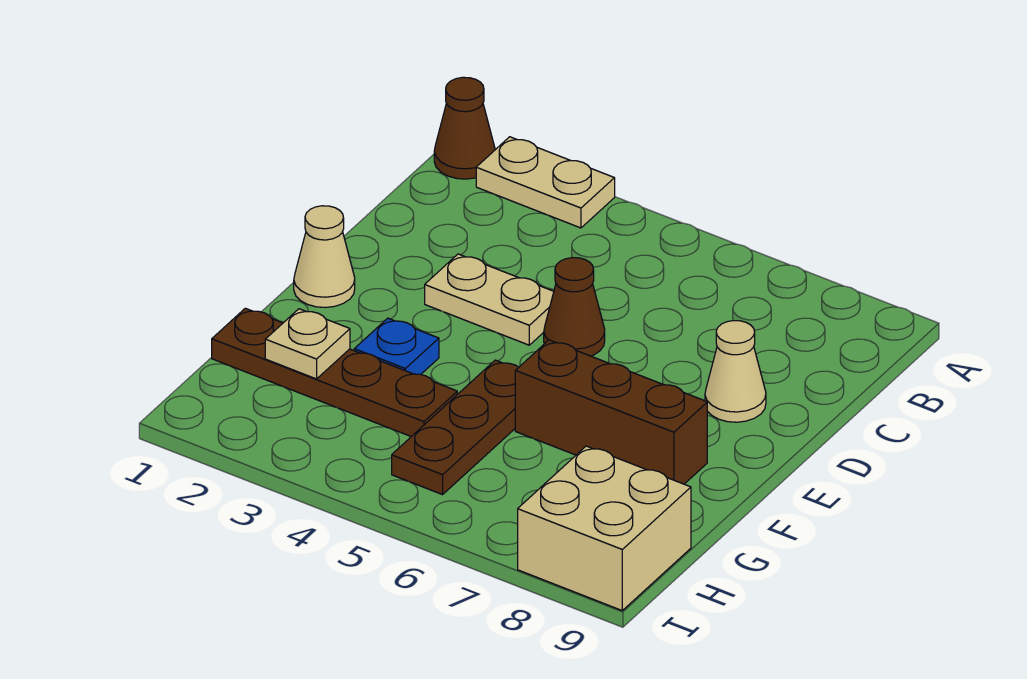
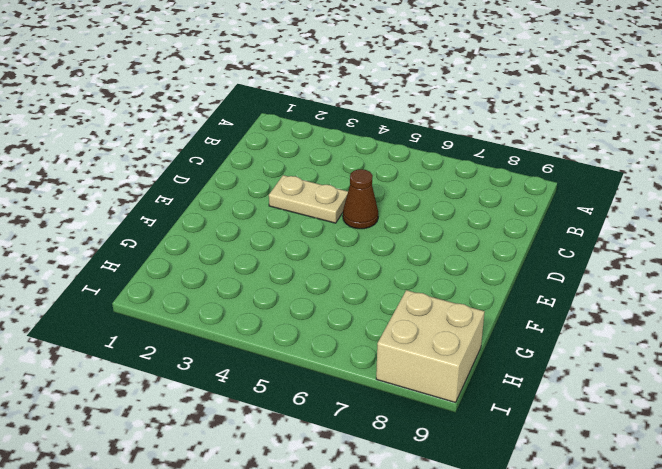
none -> brown cone A1 level 1
none -> tan plate A2:A3 level 1
none -> tan cone D8 level 1

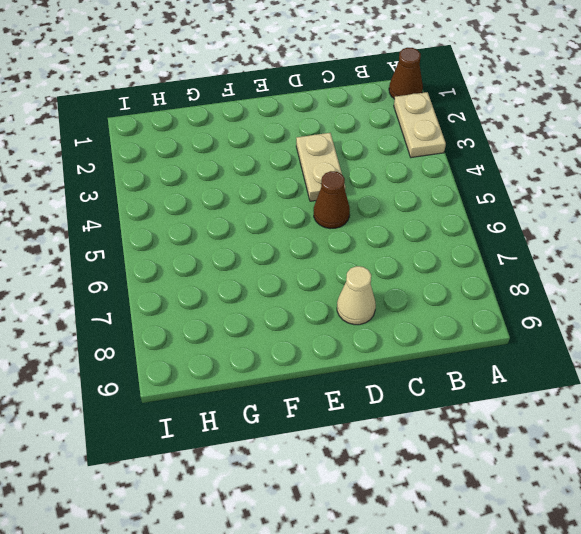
none -> tan cone E1 level 1
none -> blue plate F3 level 1
none -> brown plate F5:H5 level 1

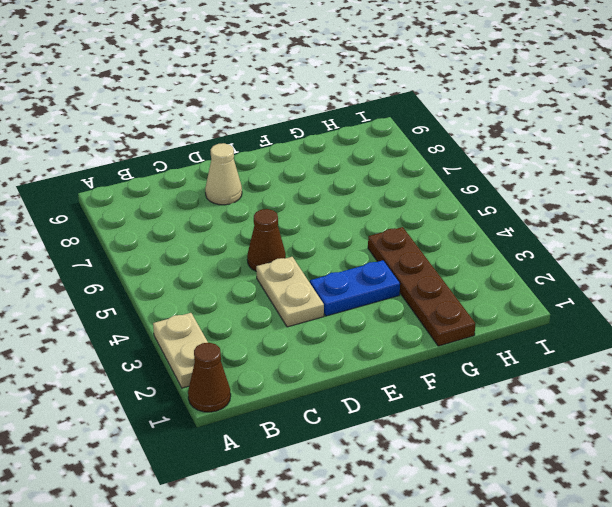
blue plate E3:F3 level 1 -> blue plate F3 level 1
none -> tan cone E1 level 1
none -> brown plate F5:H5 level 1
none -> brown brick F6:F8 level 1

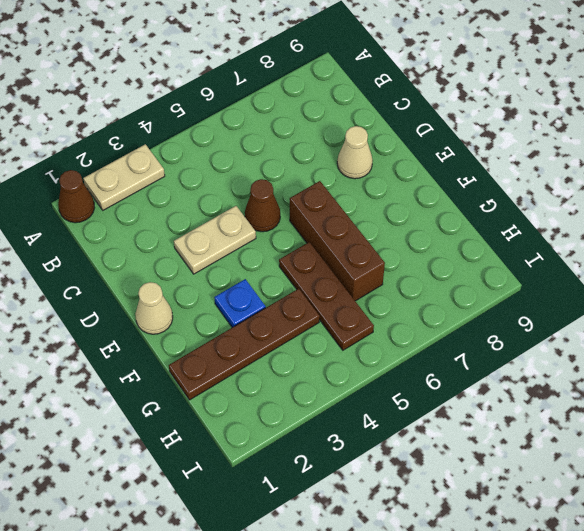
brown brick E6:G6 level 1 -> brown brick F6:F8 level 1
none -> tan brick H8:I9 level 1
none -> tan plate G2 level 2

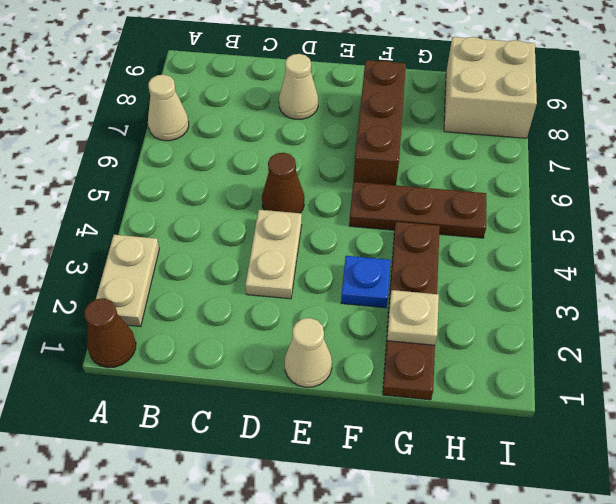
tan cone A7 level 1 -> none

